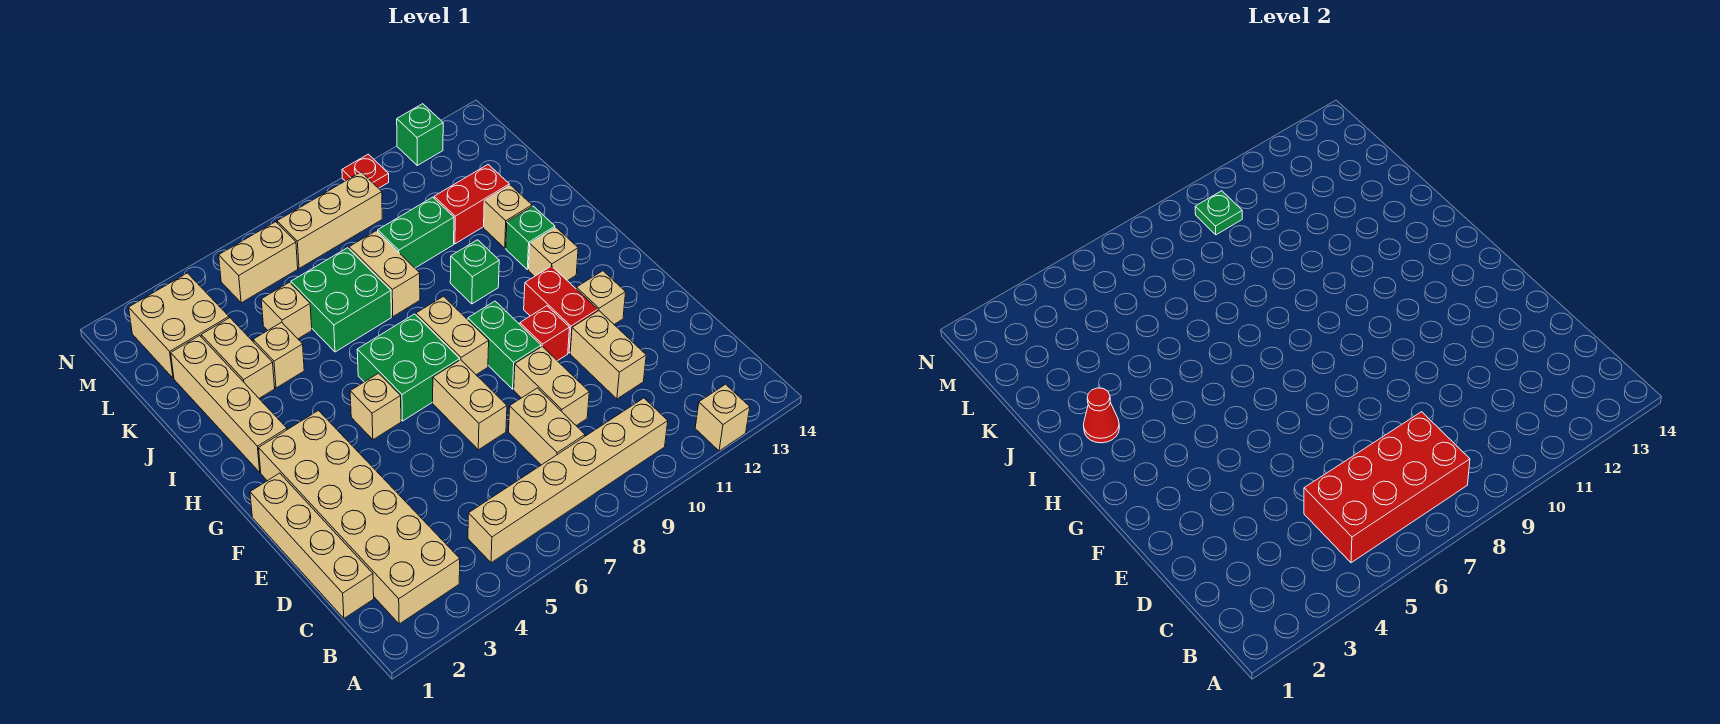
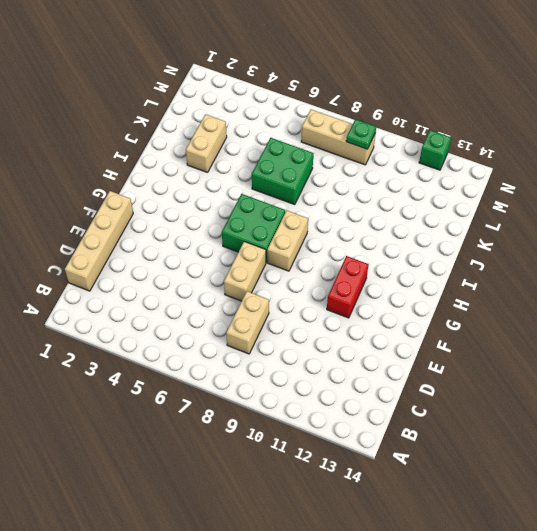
none -> tan brick A12 level 1
none -> tan brick B2:G3 level 1
none -> tan brick B5:B10 level 1
none -> tan brick D9:E9 level 1

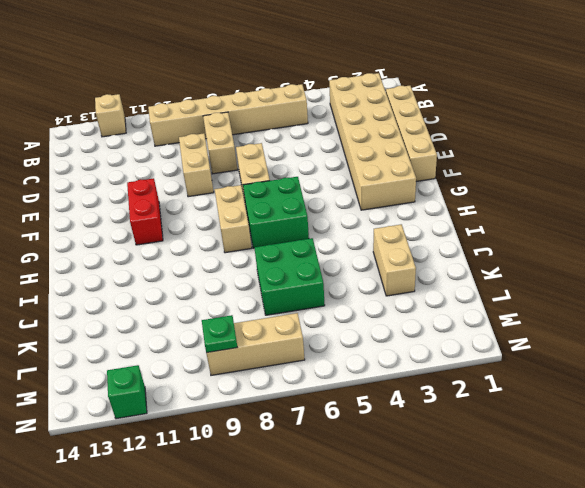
none -> tan brick D11:E11 level 1
none -> green brick F9:G9 level 1
none -> red brick F10 level 1
none -> tan brick F12 level 1

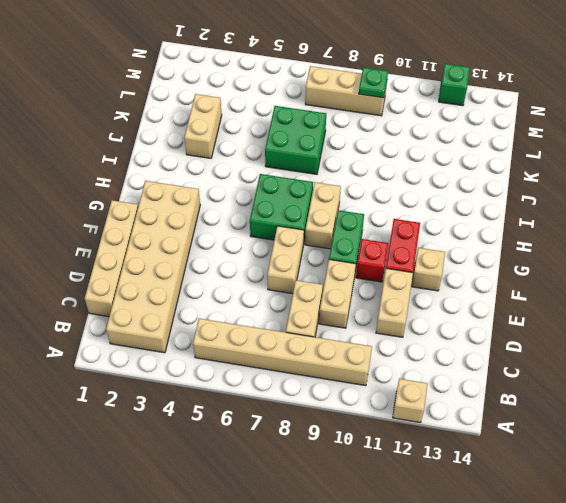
none -> tan brick G5 level 1
none -> tan brick H2:K2 level 1
none -> tan brick H12 level 1
none -> green brick I10 level 1

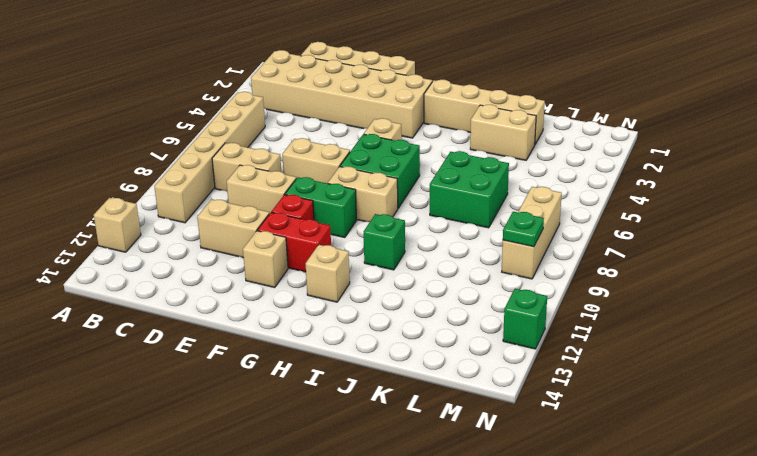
none -> green brick I12 level 1
none -> tan brick J4 level 1
none -> tan brick J8:K8 level 1
none -> tan brick J12 level 1

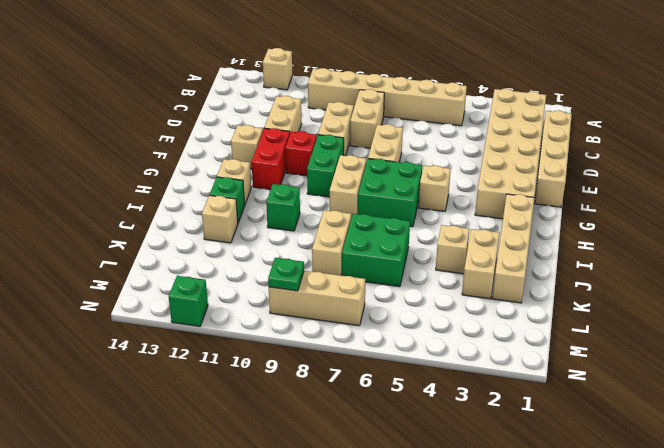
none -> tan brick K5 level 1
none -> green brick K9:K10 level 1
none -> red brick K11:K12 level 1
none -> tan brick L2:M3 level 1

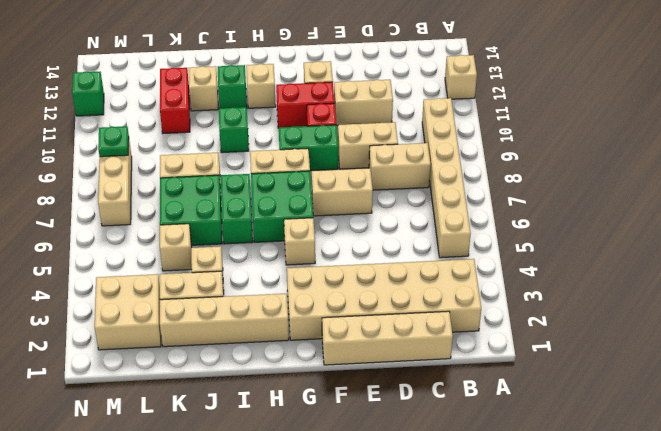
green brick I6:I7 level 1 -> green brick K9:K10 level 1
none -> tan brick M5:M6 level 1
none -> red plate N10 level 1
none -> red brick B5:C8 level 2
none -> red cone I2 level 2

